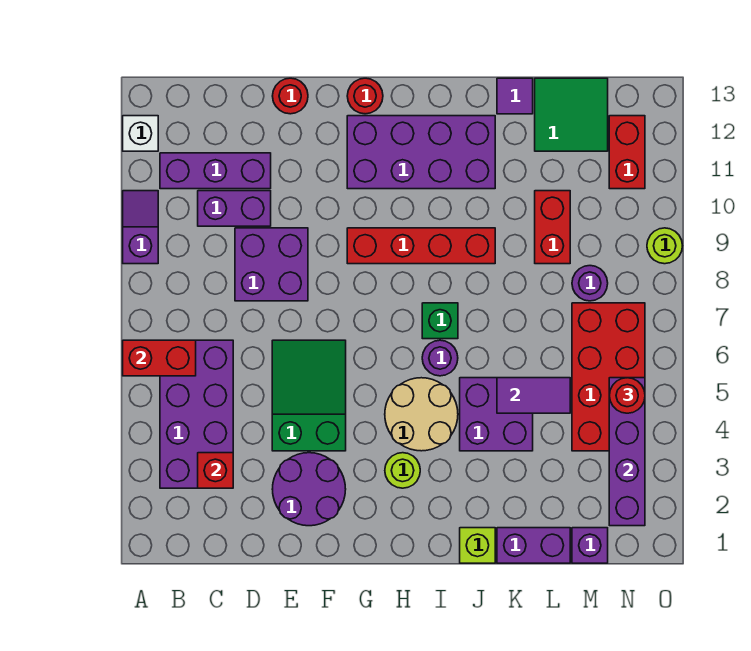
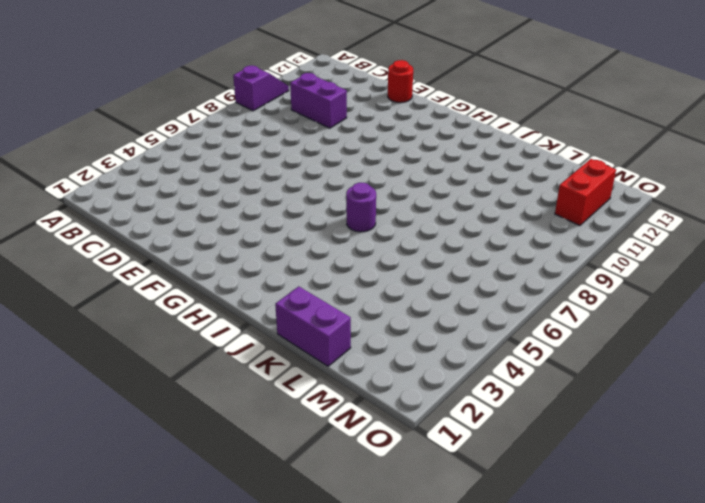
none -> white brick A12 level 1
none -> purple brick B3:C6 level 1
none -> purple brick B11:D11 level 1
none -> purple brick D8:E9 level 1

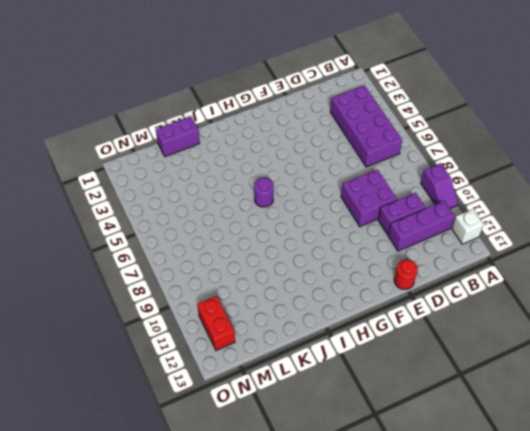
none -> purple round brick E2:F3 level 1
none -> green slope E4:F6 level 1 top 4
none -> red brick G9:J9 level 1
none -> purple brick G11:J12 level 1

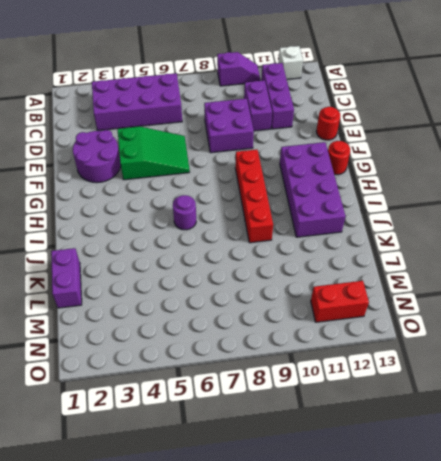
none -> lime round brick H3 level 1
none -> tan round brick H4:I5 level 1
none -> green brick I7 level 1
none -> lime brick J1 level 1

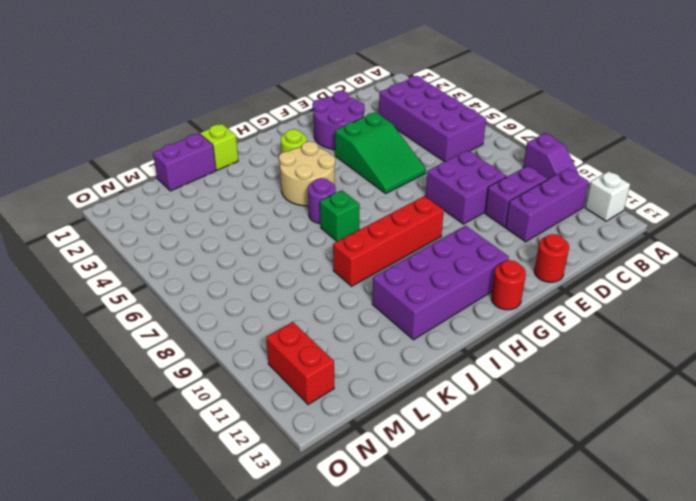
none -> purple brick J4:K5 level 1
none -> purple tile K13 level 1
none -> red brick L9:L10 level 1
none -> green tile L12:M13 level 1

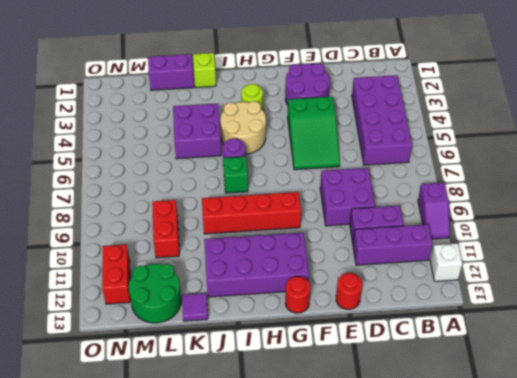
green round brick L12:M13 level 1 -> green tile L12:M13 level 1
none -> purple brick M1 level 1
none -> red brick M4:N7 level 1
none -> purple round brick M8 level 1
none -> lime round brick O9 level 1

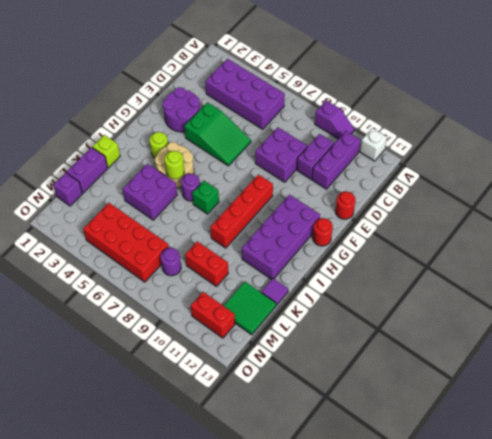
lime round brick I5 level 2 -> lime round brick O9 level 1
none -> red brick A6:B6 level 2
none -> red brick C3 level 2
none -> purple tile K5:L5 level 2
none -> purple brick N2:N5 level 2

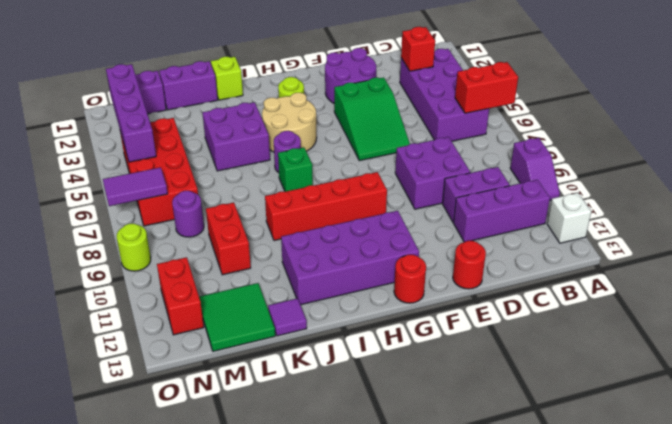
purple tile N7:O7 level 2 -> purple tile K5:L5 level 2
none -> red round brick N5 level 3

